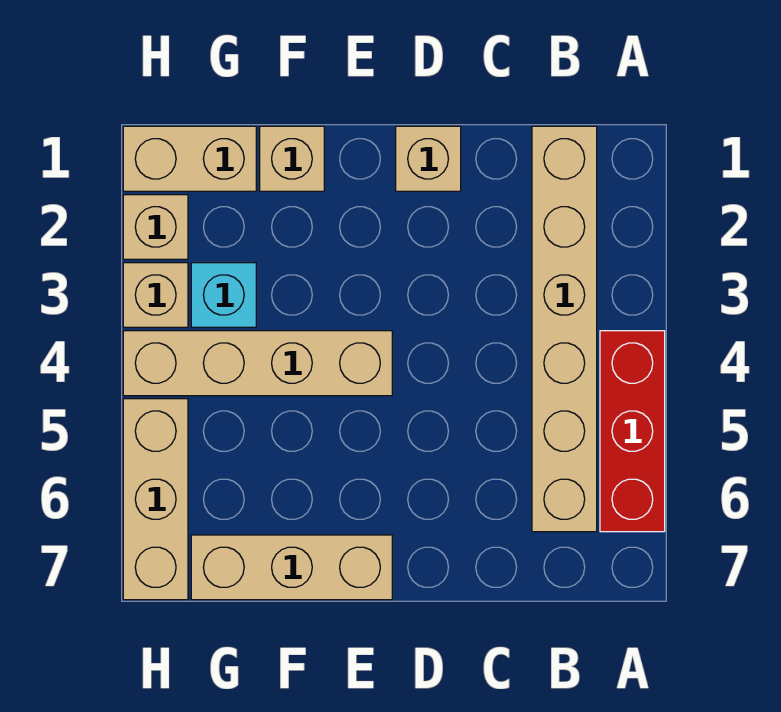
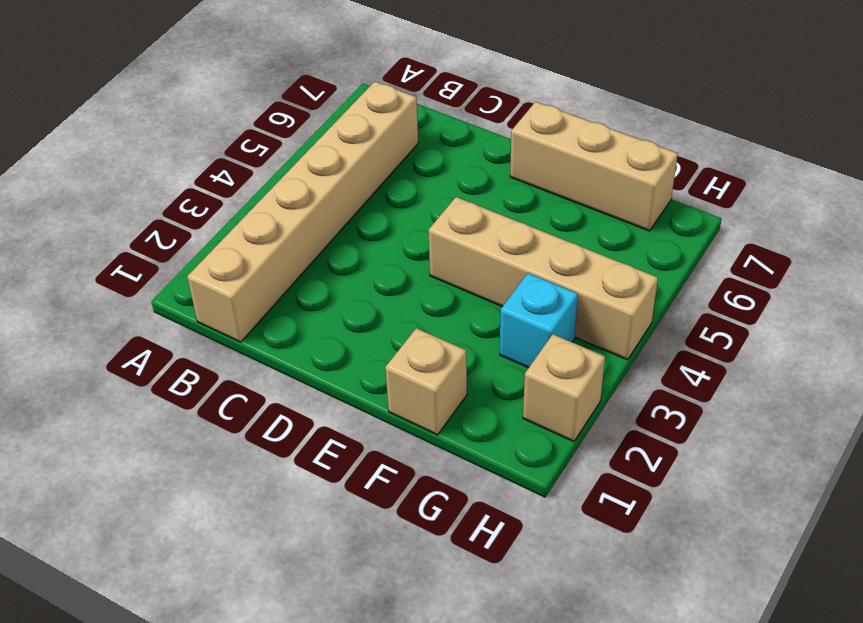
none -> red brick A4:A6 level 1
none -> tan brick D1 level 1

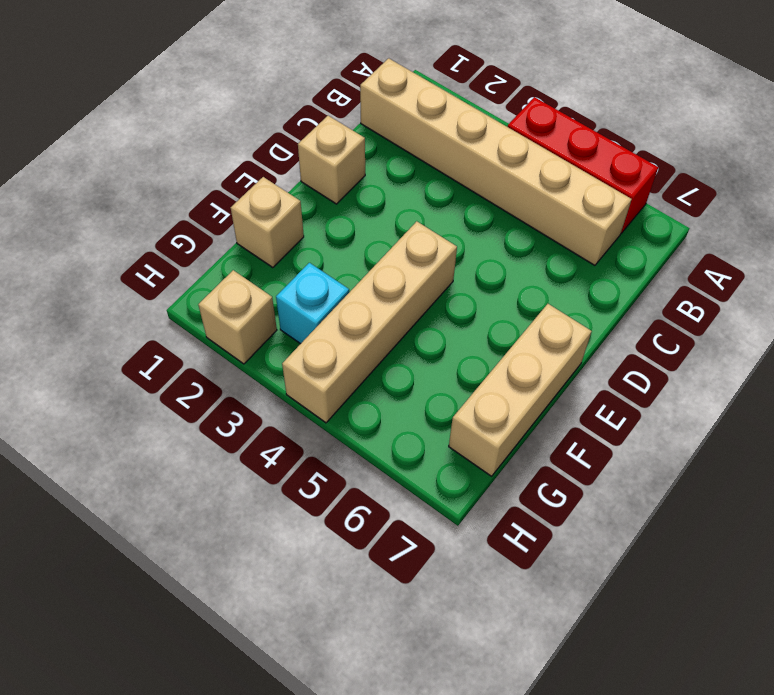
none -> tan brick G1:H1 level 1
none -> tan brick H3 level 1

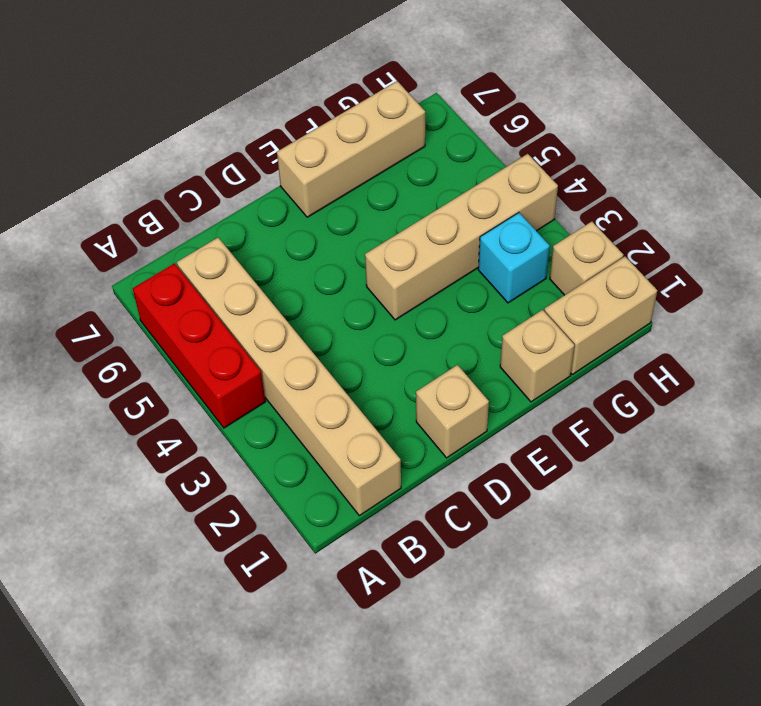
none -> tan brick H3 level 1
none -> tan brick H5:H7 level 1

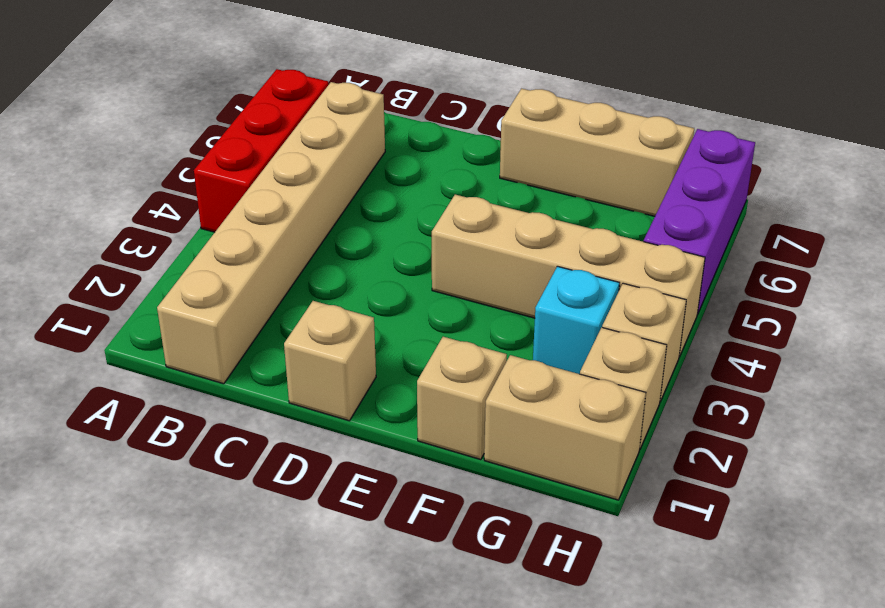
purple brick H5:H7 level 1 -> tan brick H5:H7 level 1

